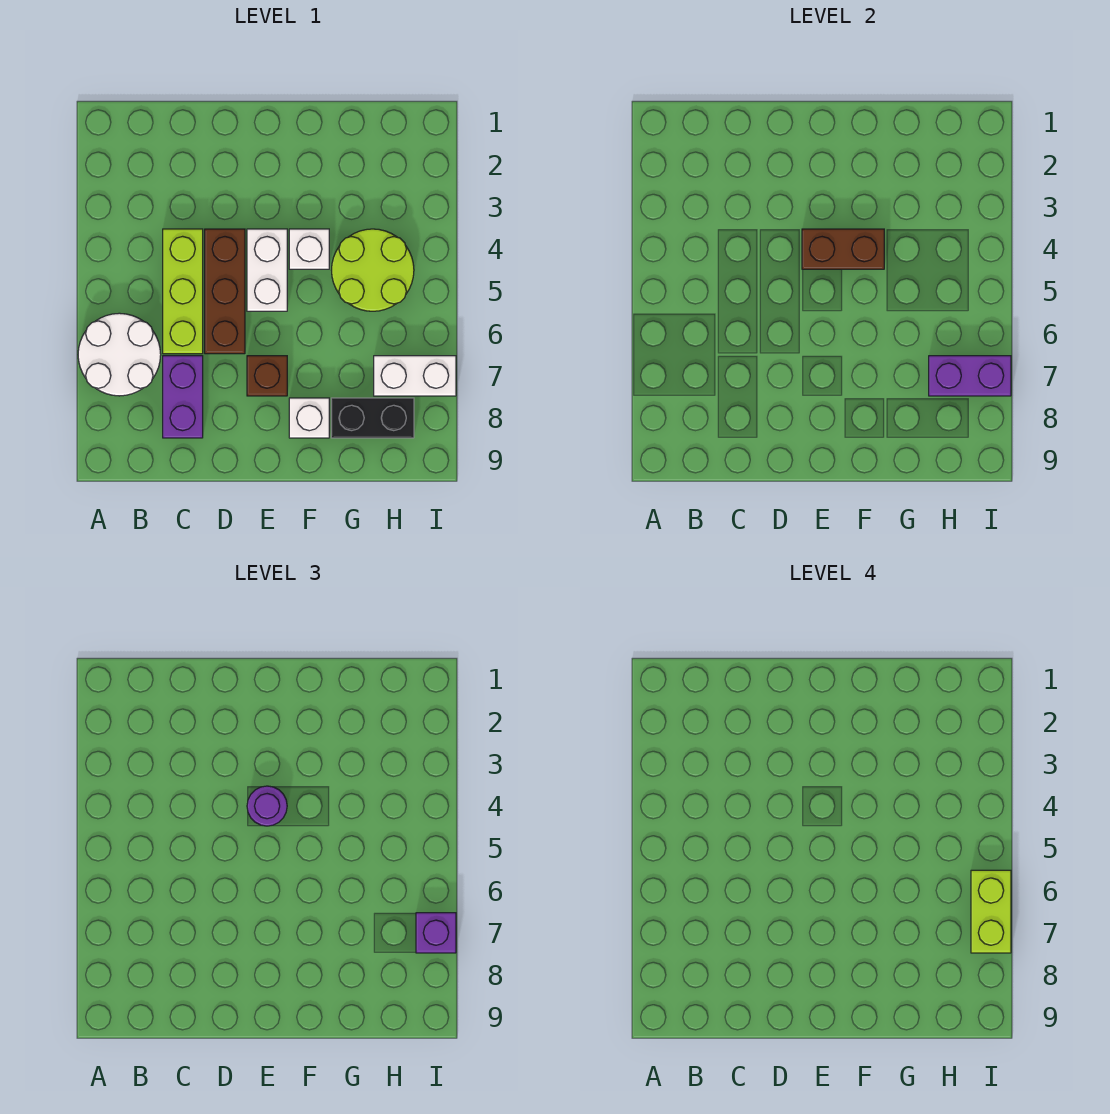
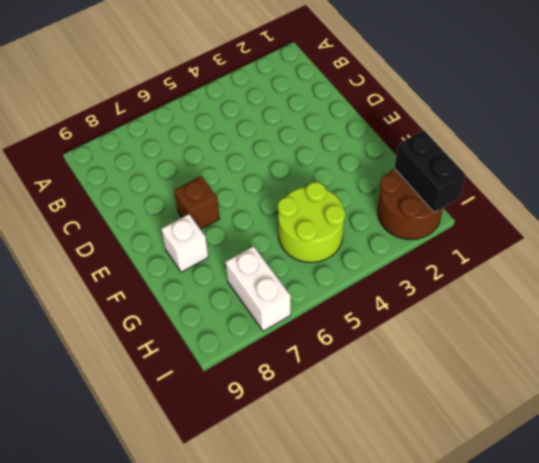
brown round brick H1:I2 level 1 -> none
black brick H1:I1 level 2 -> black brick G8:H8 level 1
none -> white round brick A6:B7 level 1
none -> lime brick C4:C6 level 1
none -> purple brick C7:C8 level 1

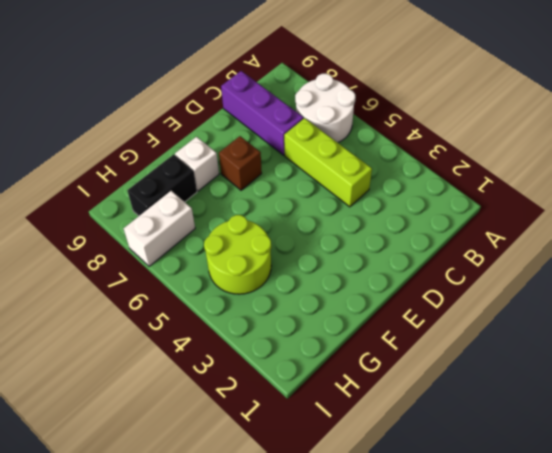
purple brick C7:C9 level 1 -> purple brick C7:C8 level 1
none -> brown brick D4:D6 level 1
none -> white brick E4:E5 level 1
none -> white brick F4 level 1

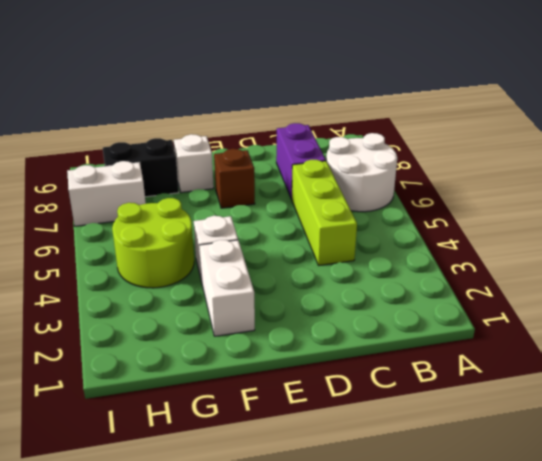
white brick F2:F3 level 1 -> white brick E4:E5 level 1
none -> brown brick D4:D6 level 1
none -> brown brick E4:F4 level 2
none -> purple brick H7:I7 level 2

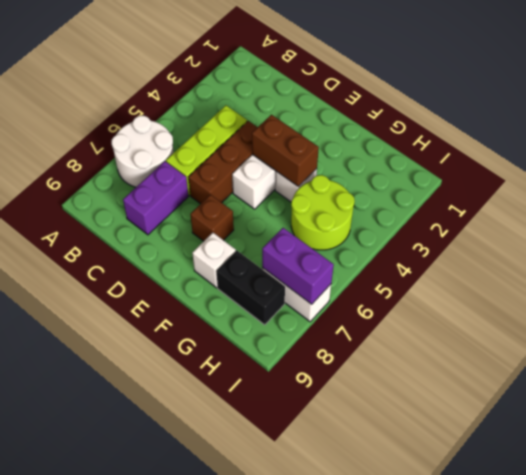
none -> purple round brick E4 level 3
none -> purple brick I7 level 3
none -> lime brick I6:I7 level 4

